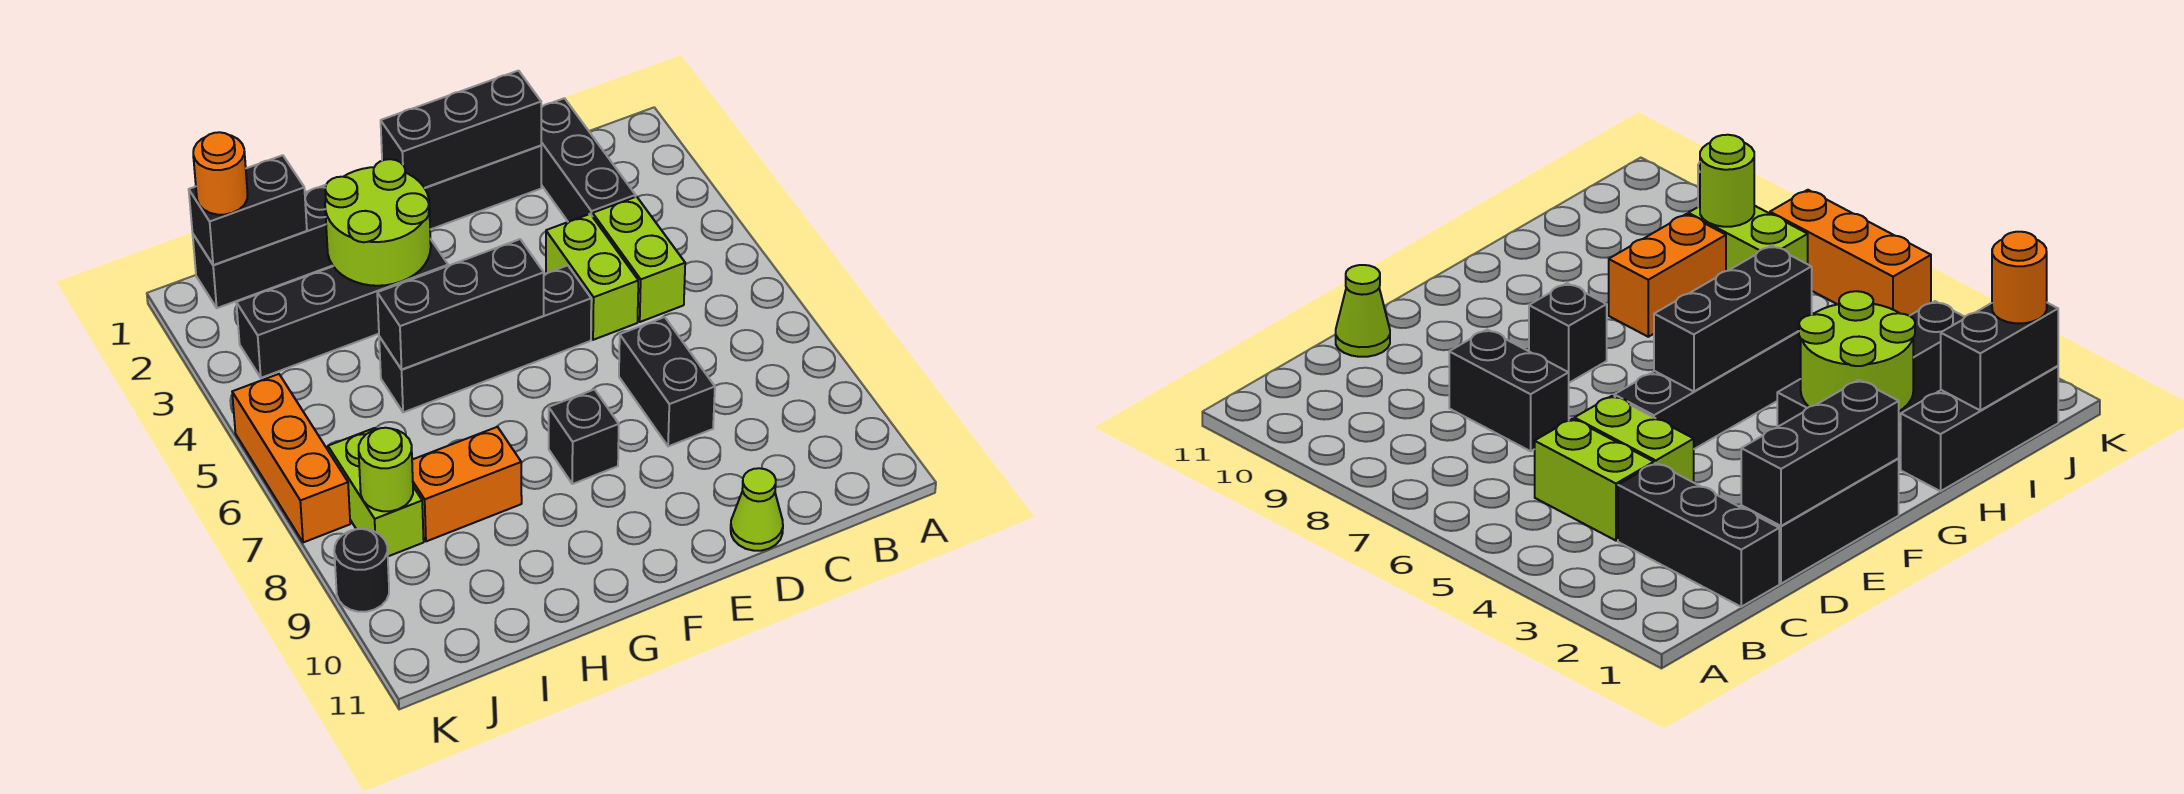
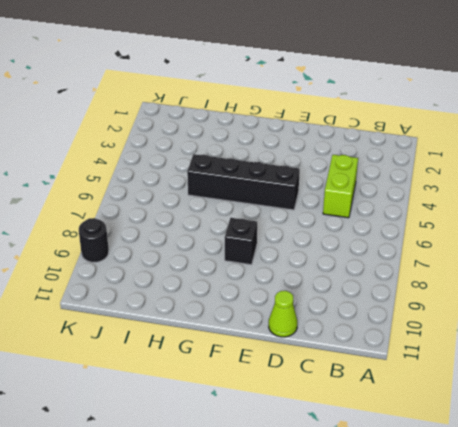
none -> black brick C1:C3 level 1
none -> black brick D1:F1 level 1
none -> lime brick D4:D5 level 1

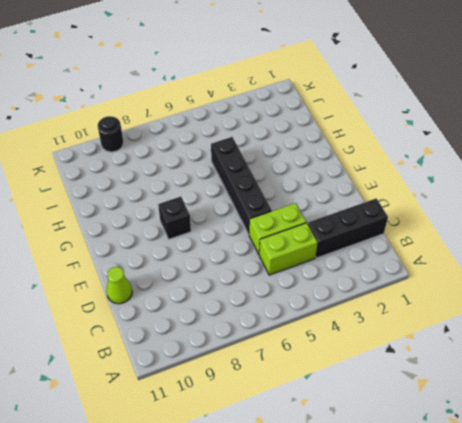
none -> black brick D1:F1 level 1
none -> black brick D7:D8 level 1
none -> black brick G3:J3 level 1

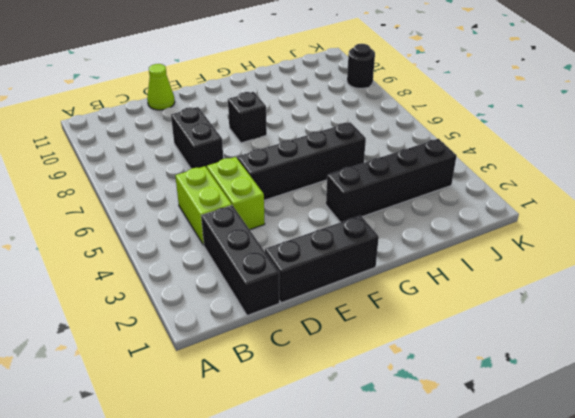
none -> black brick H1:J1 level 1
none -> orange brick H8:I8 level 1
none -> lime brick J7:J8 level 1

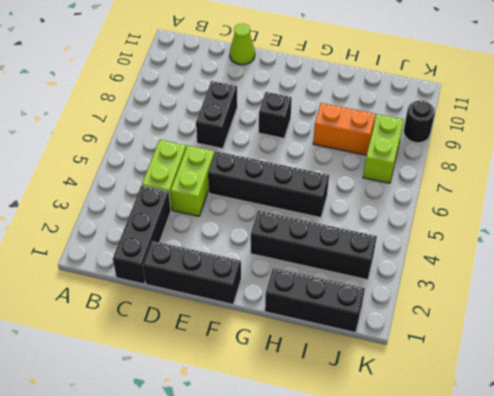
none -> orange brick K5:K7 level 1
none -> black brick D1:F1 level 2
none -> black brick F5:H5 level 2

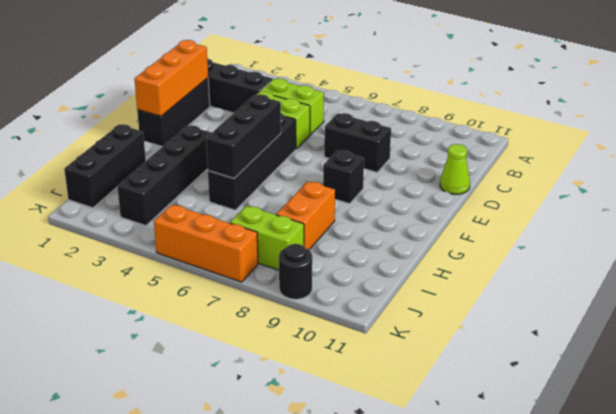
orange brick D1:F1 level 2 -> black brick D1:F1 level 2
none -> lime round brick G2:H3 level 2
none -> black brick I1:J1 level 2
none -> lime round brick J8 level 2

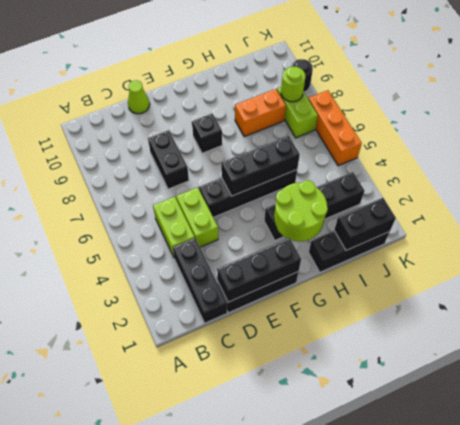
none -> orange round brick J1 level 3

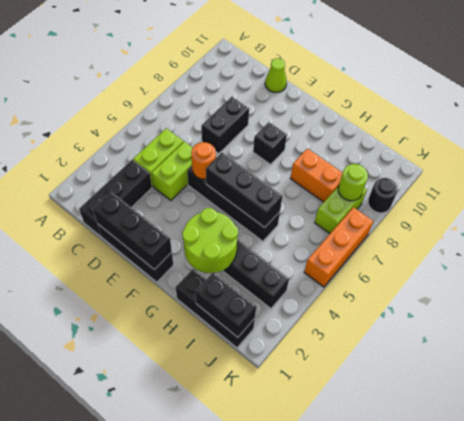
orange round brick E5 level 2 -> orange round brick J1 level 3

